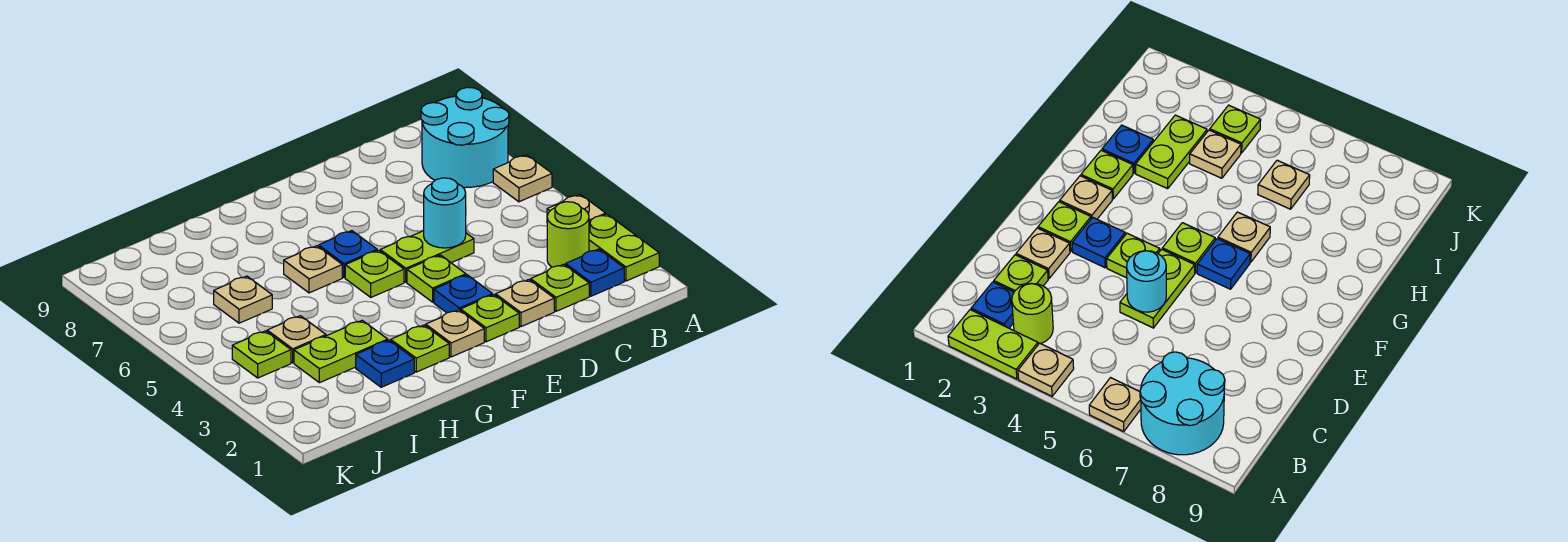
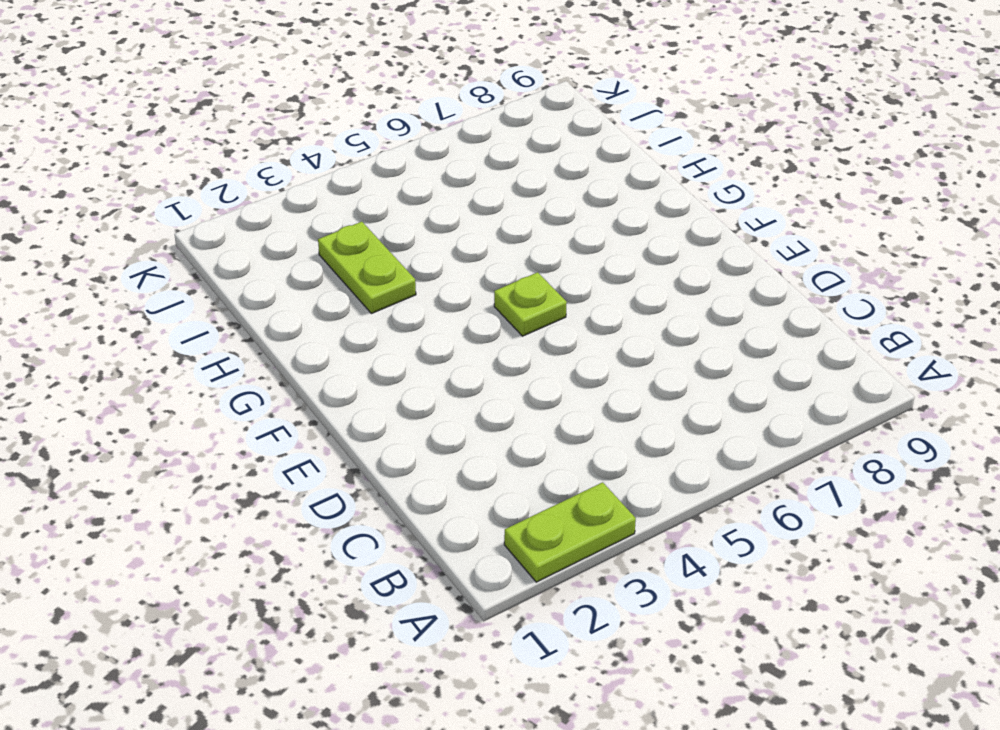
none -> tan plate A4 level 1
none -> tan plate A6 level 1
none -> cyan round brick A7:B8 level 1

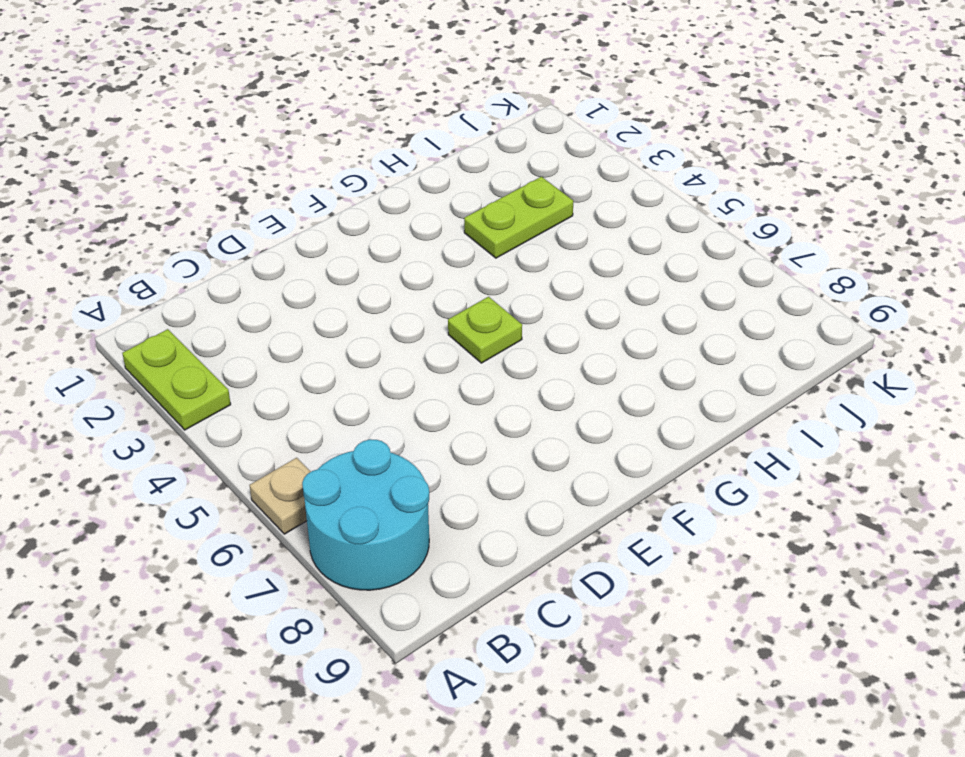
none -> tan plate A4 level 1
none -> blue plate B2 level 1
none -> lime round brick B3 level 1

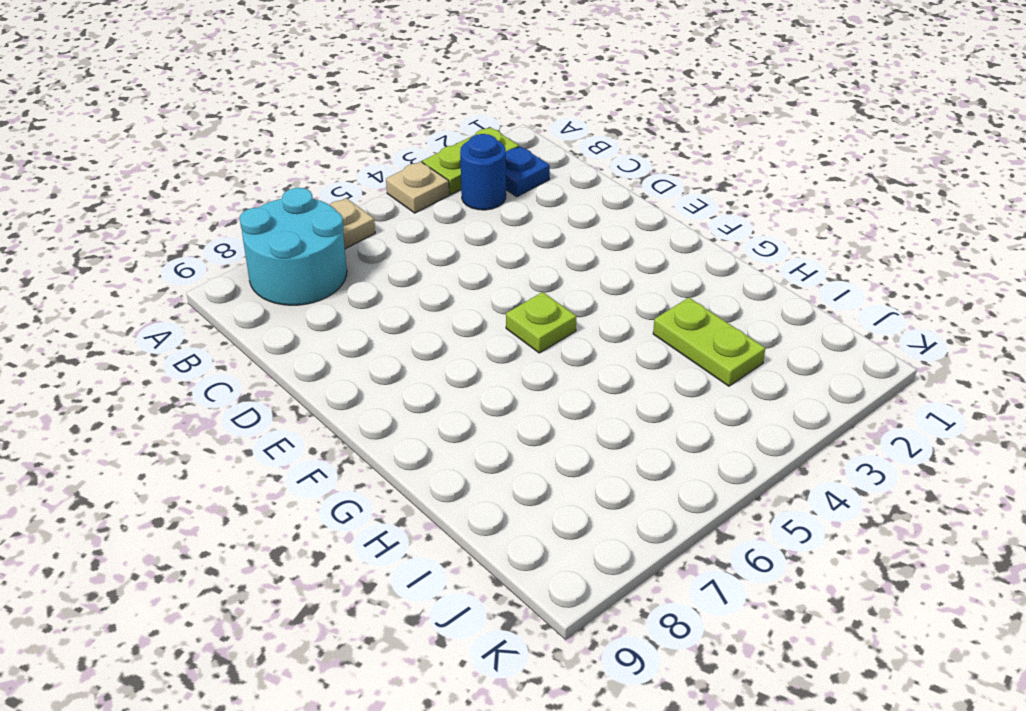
blue round brick B3 level 1 -> lime round brick B3 level 1
none -> lime plate C2 level 1
none -> tan plate D2 level 1
none -> lime plate D5:E5 level 1

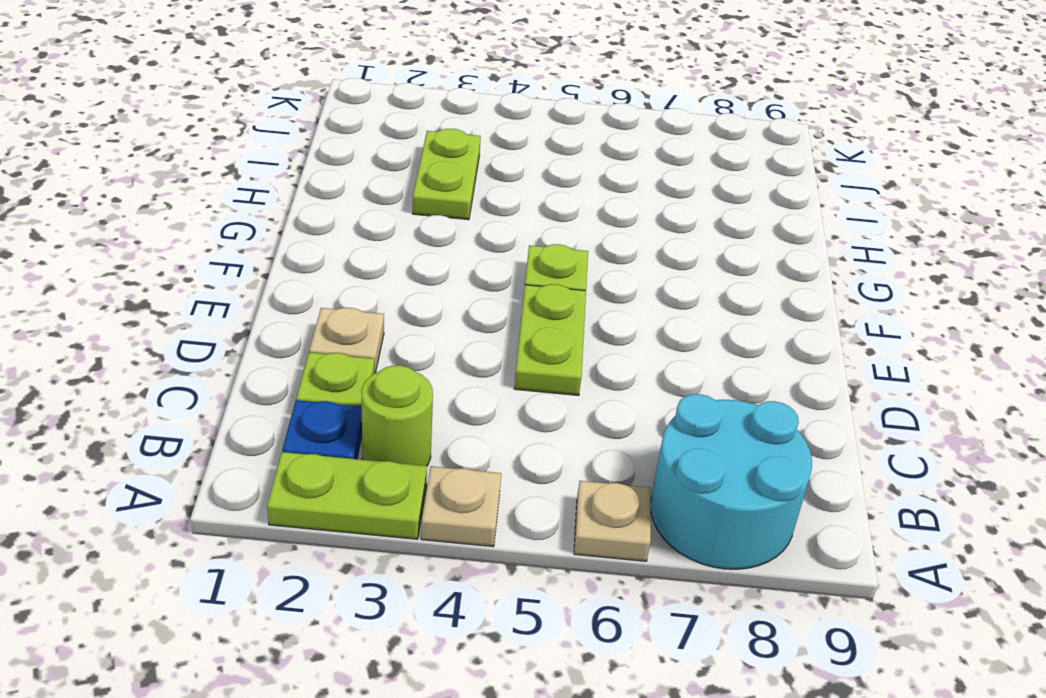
none -> lime plate E2 level 1
none -> blue plate E3 level 1
none -> lime plate E4 level 1

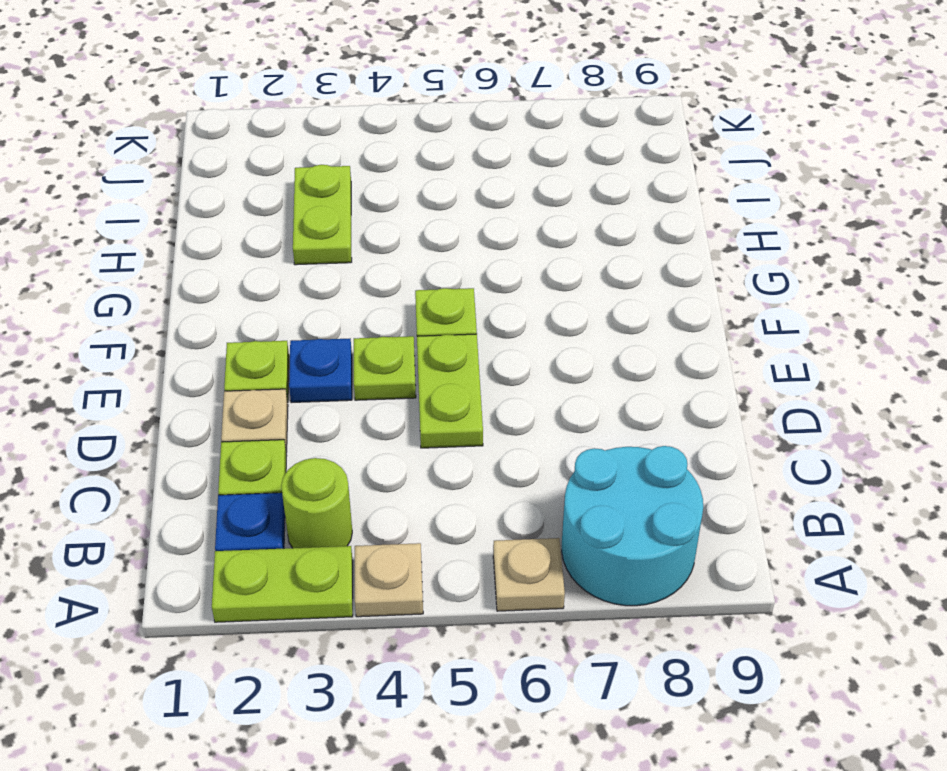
none -> tan plate F2 level 1
none -> blue plate F6 level 1
none -> lime plate G2 level 1

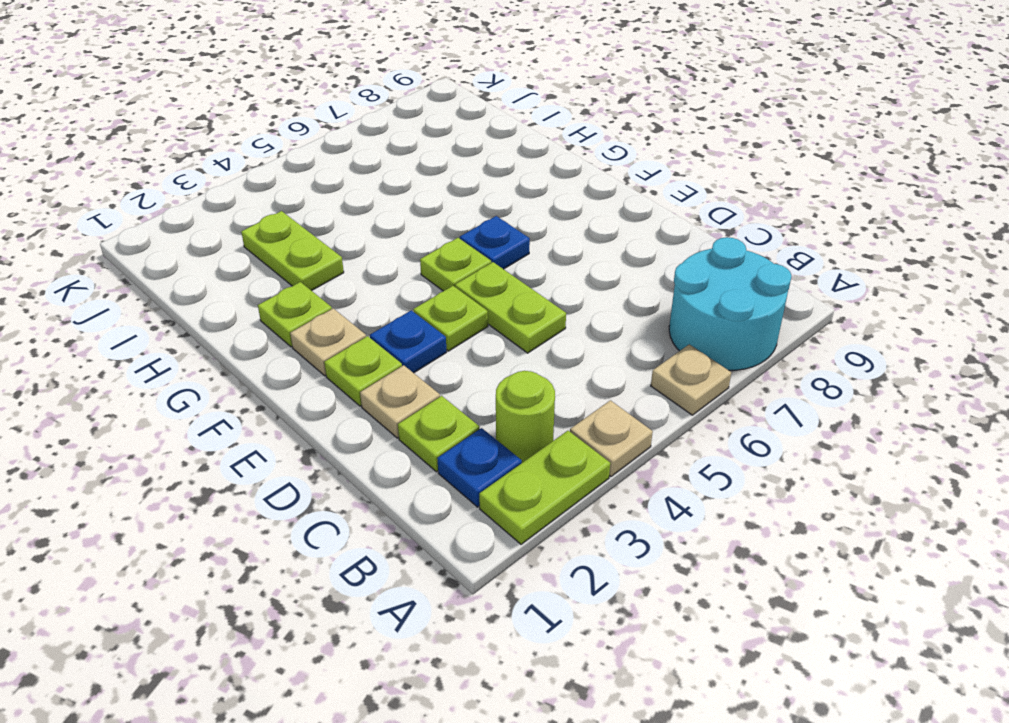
none -> tan plate G6 level 1
none -> blue plate H2 level 1
none -> tan plate I4 level 1

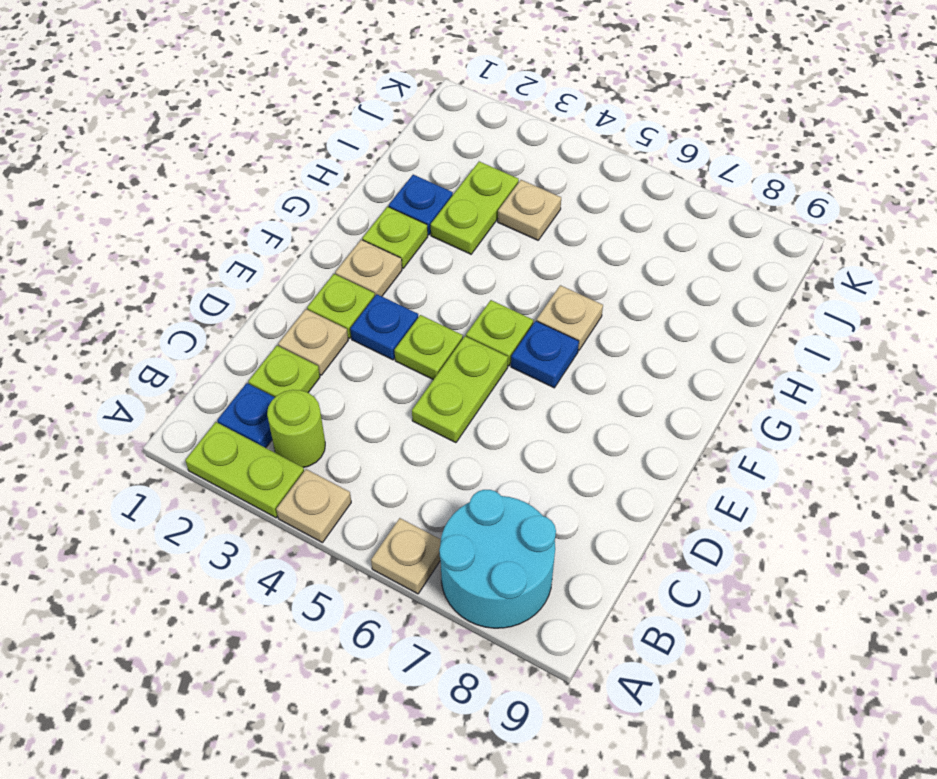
none -> tan plate I6 level 1
none -> lime plate J4 level 1
none -> cyan round brick D5 level 2

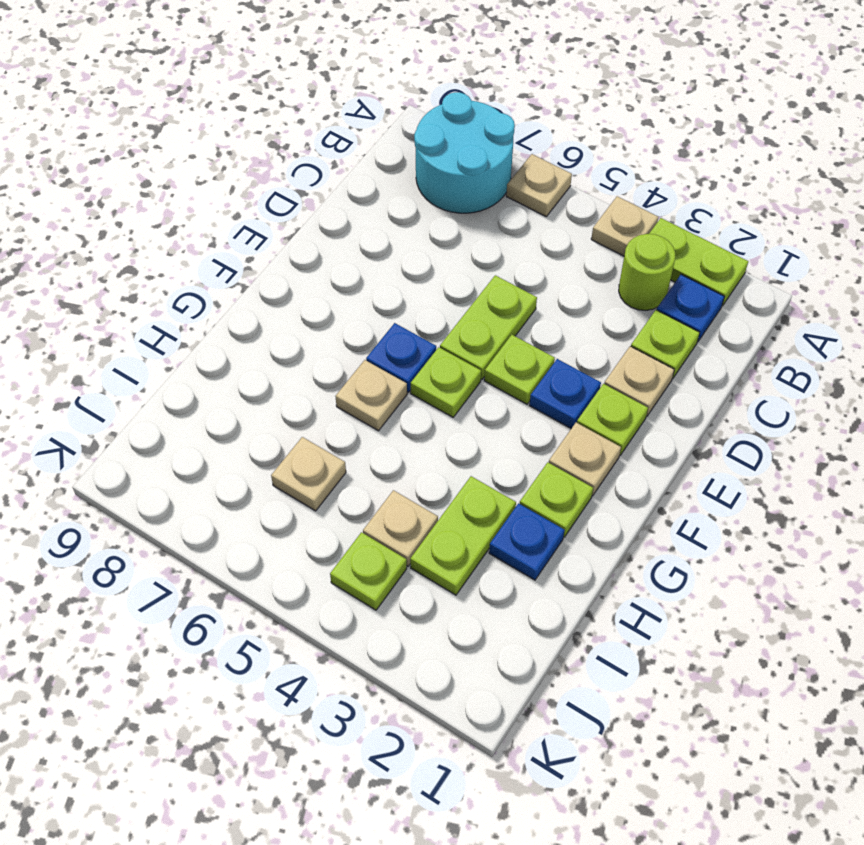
none -> cyan round brick D5 level 2

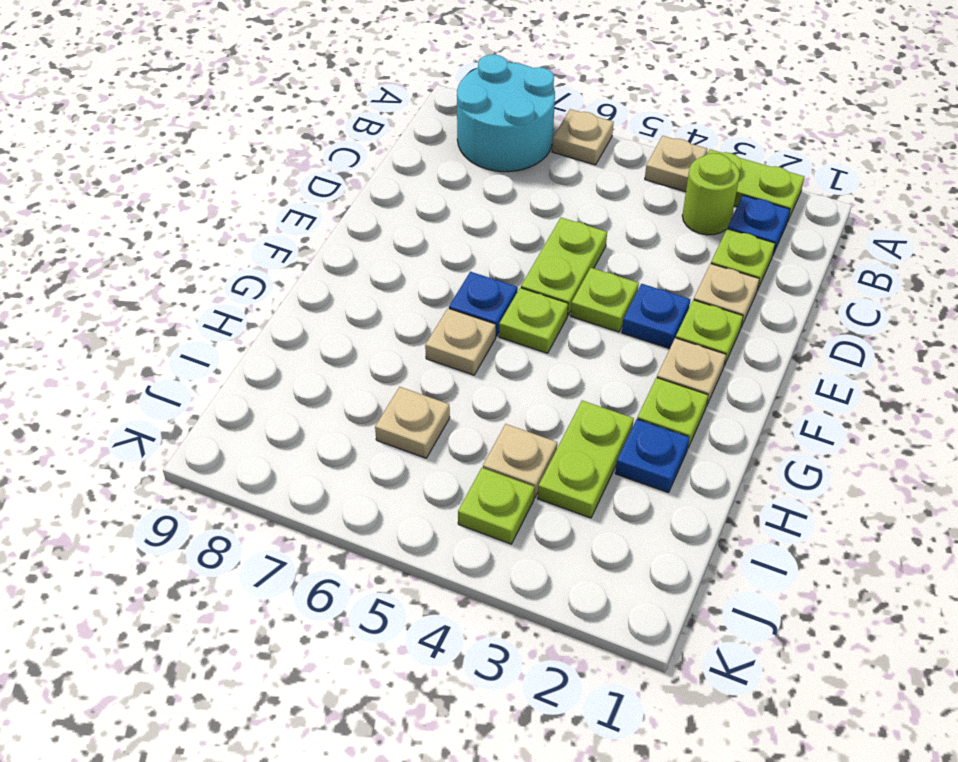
none -> cyan round brick D5 level 2

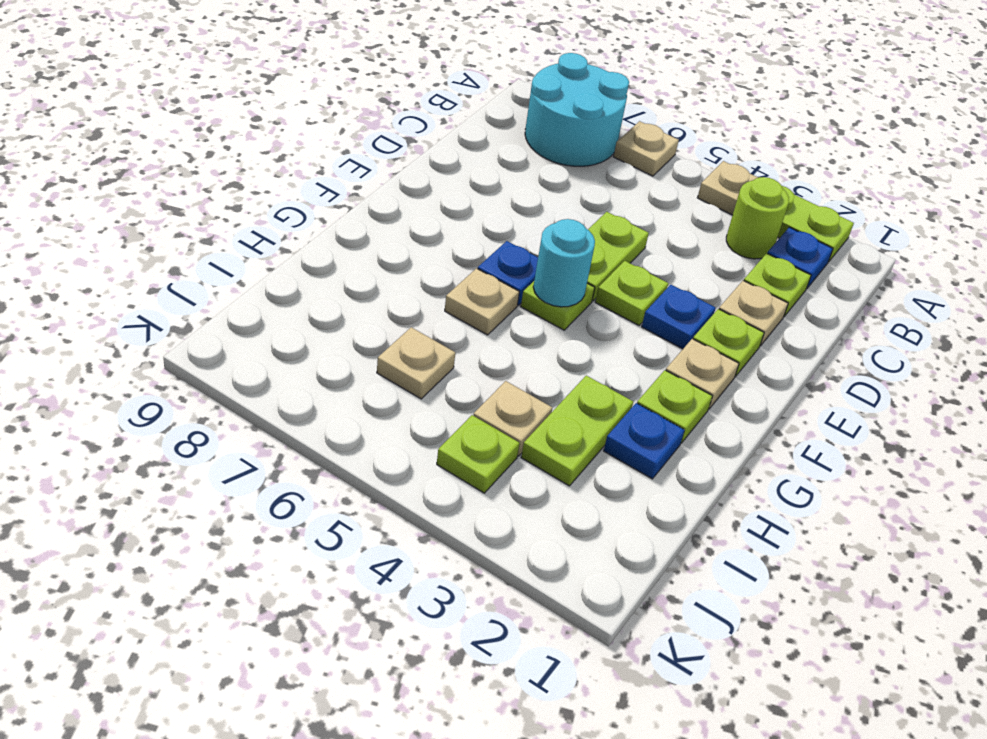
cyan round brick F5 level 2 -> cyan round brick D5 level 2

